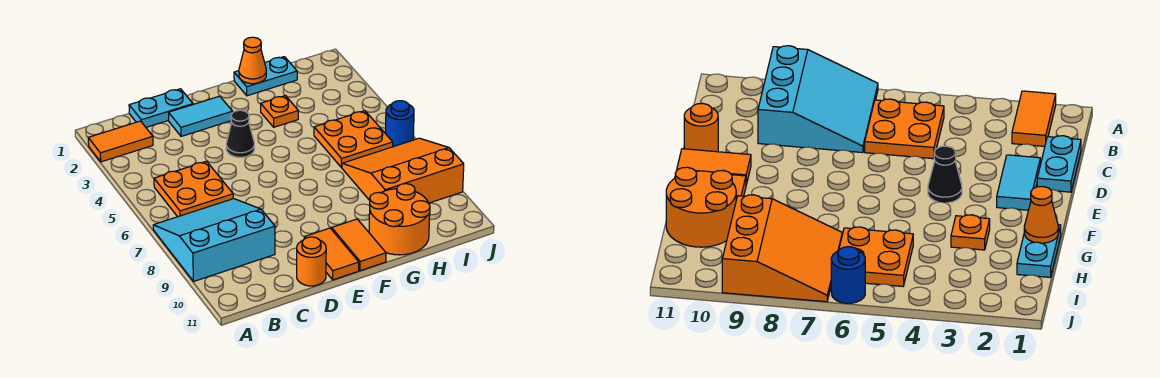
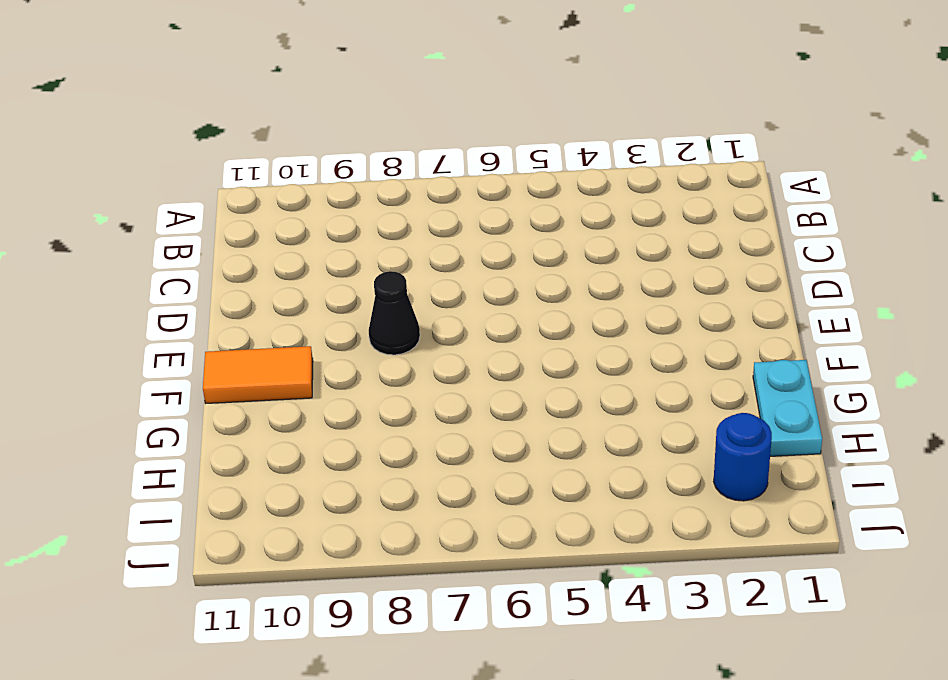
black cone E8 level 1 -> black cone E4 level 1
blue round brick I2 level 1 -> blue round brick J6 level 1
none -> orange tile A2:B2 level 1
none -> cyan slope A7:C9 level 1 top 9
none -> orange plate B5:C6 level 1

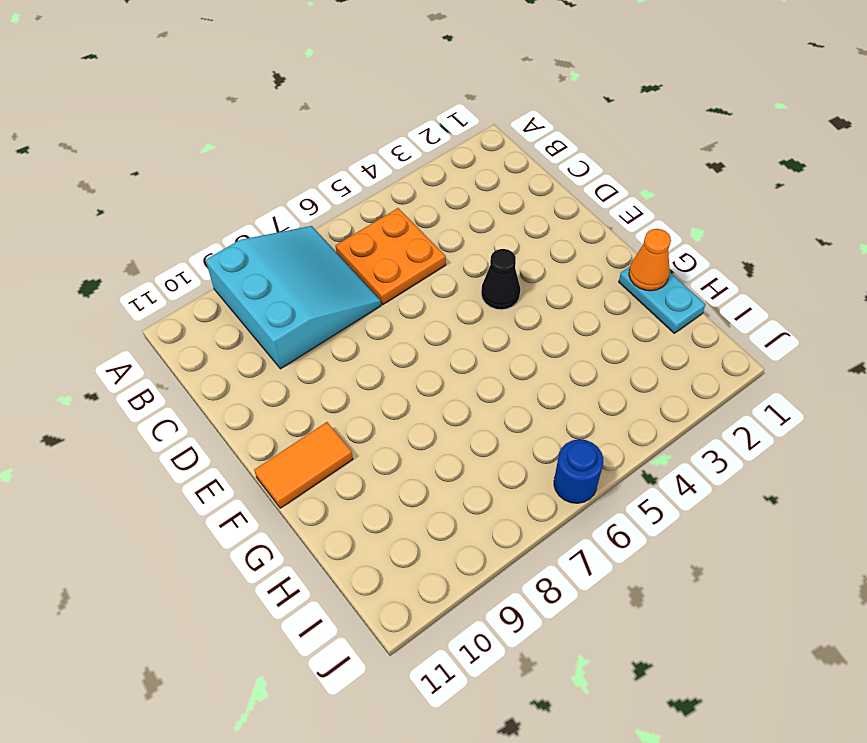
none -> orange tile A2:B2 level 1
none -> cyan plate C1:D1 level 1
none -> cyan tile D2:E2 level 1

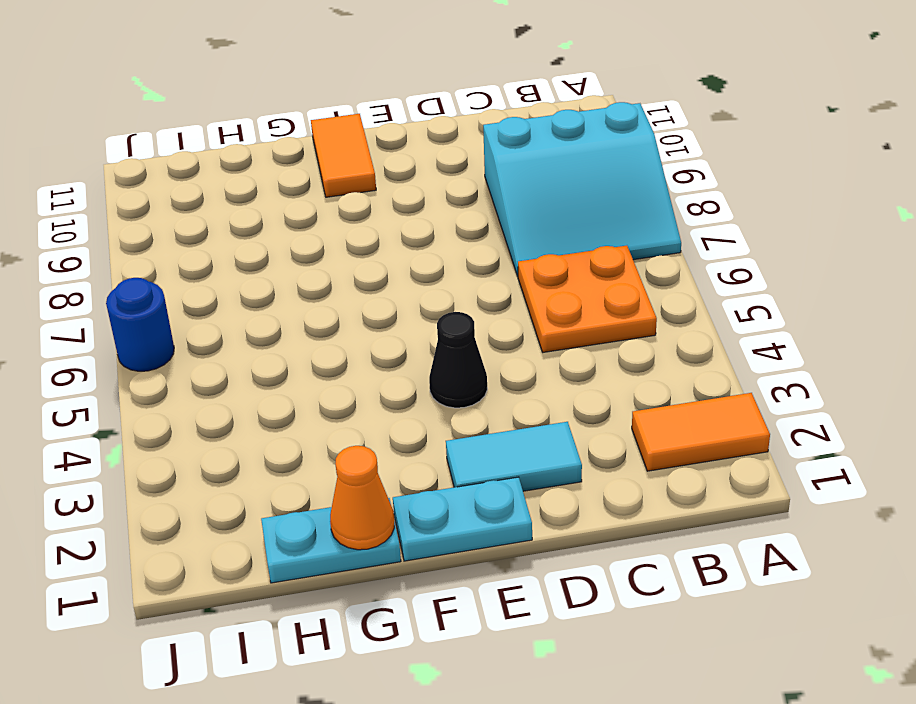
cyan plate E1:F1 level 1 -> cyan plate C1:D1 level 1
none -> orange round brick D11 level 1
none -> orange tile E10:E11 level 1
none -> orange plate G3 level 1

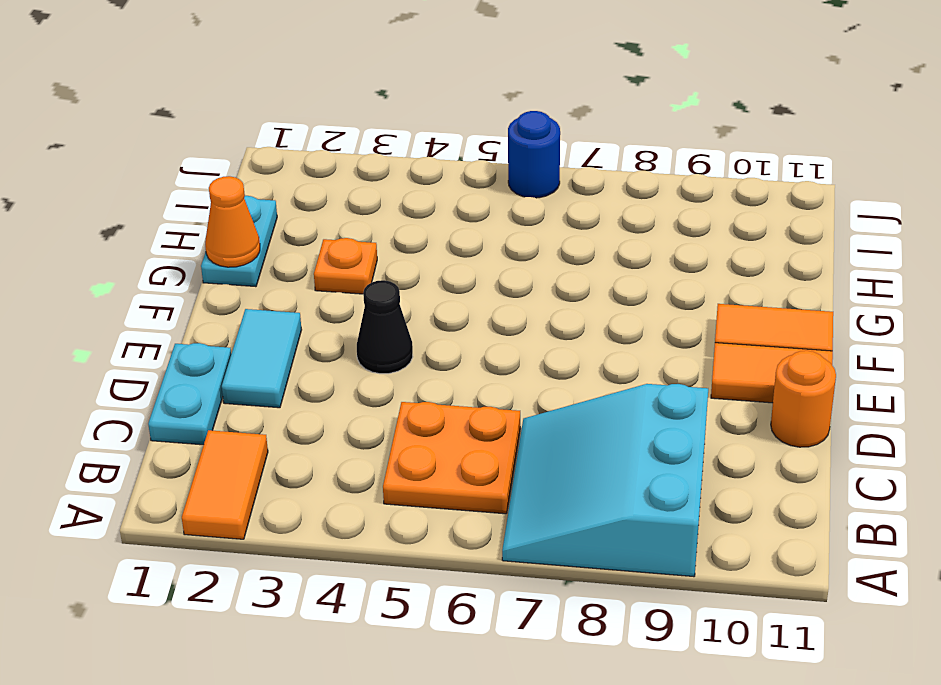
none -> orange round brick G10:H11 level 1
none -> orange plate H5:I6 level 1
none -> orange slope H7:J9 level 1 top 9

